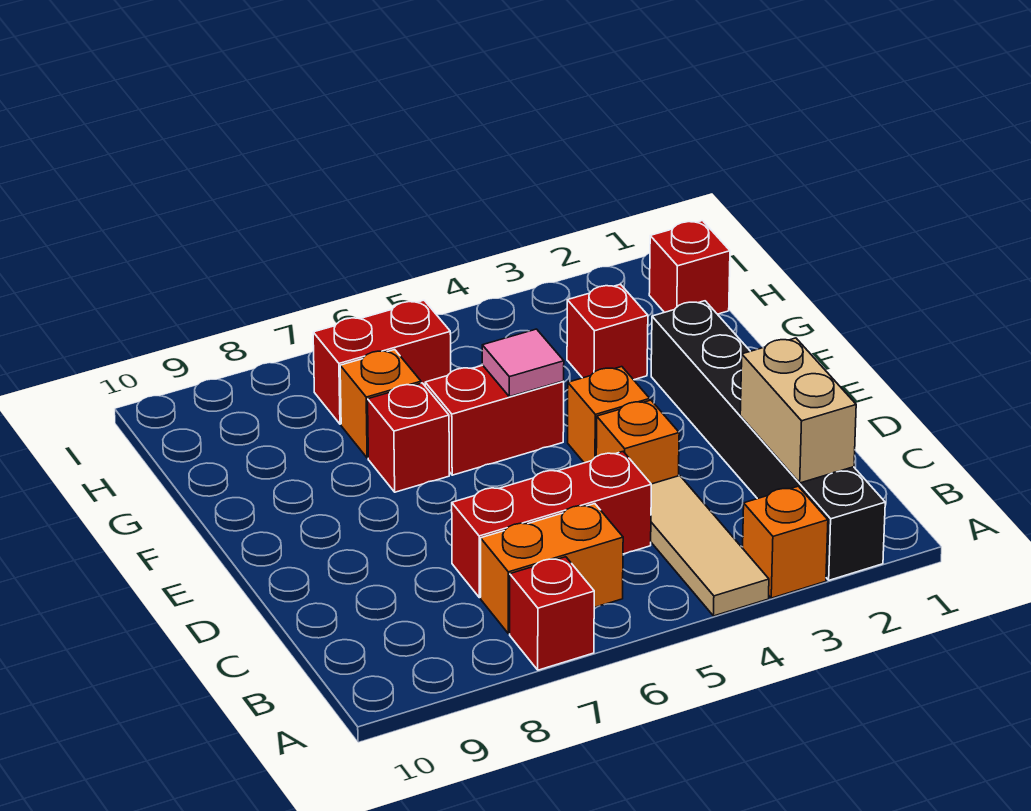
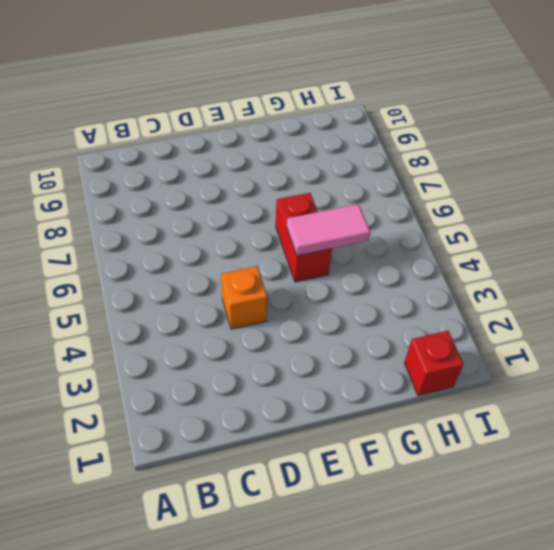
pink tile F5:G5 level 2 -> pink tile F5 level 2
none -> black brick A2:F2 level 1
none -> orange brick A3 level 1
none -> tan tile A4:C4 level 1

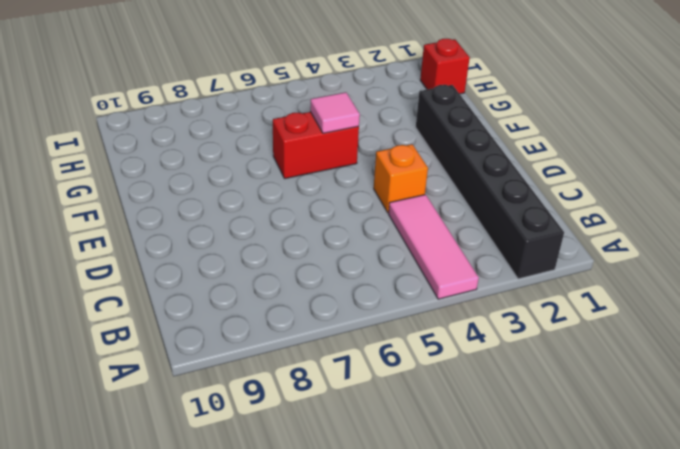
pink tile A4:C4 level 1 -> tan tile A4:C4 level 1
none -> orange brick A3 level 1
none -> red brick A7 level 1
none -> orange brick B6:B7 level 1

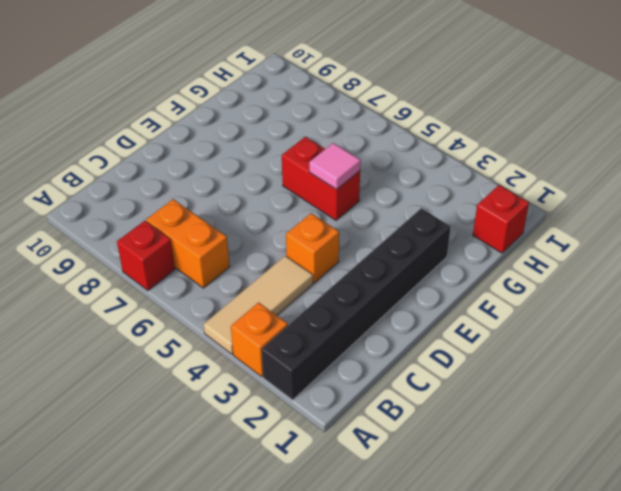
none -> red brick C5:C7 level 1
none -> orange brick E4 level 1
none -> red brick F7 level 1

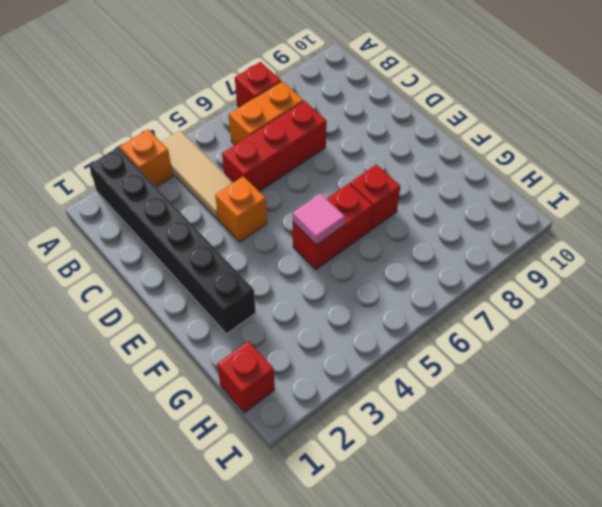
none -> orange brick E4 level 1
none -> red brick G3 level 1
none -> orange brick G7 level 1

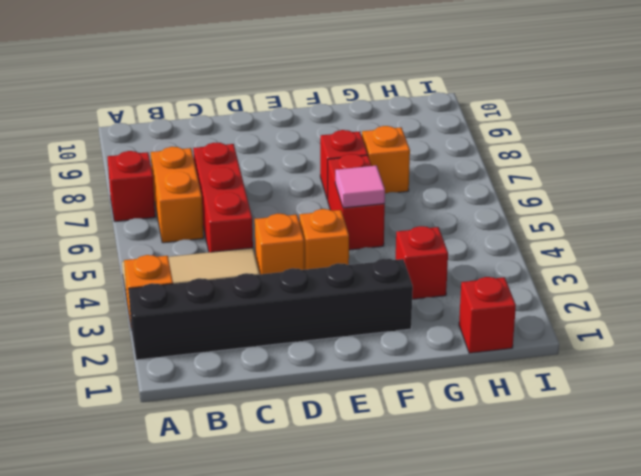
none -> red brick H6:H7 level 1
none -> tan brick B2:C2 level 2

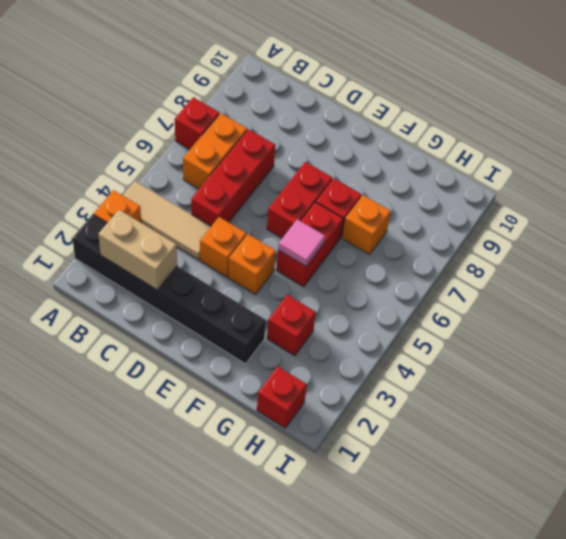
red brick E6:E7 level 1 -> red brick H6:H7 level 1

